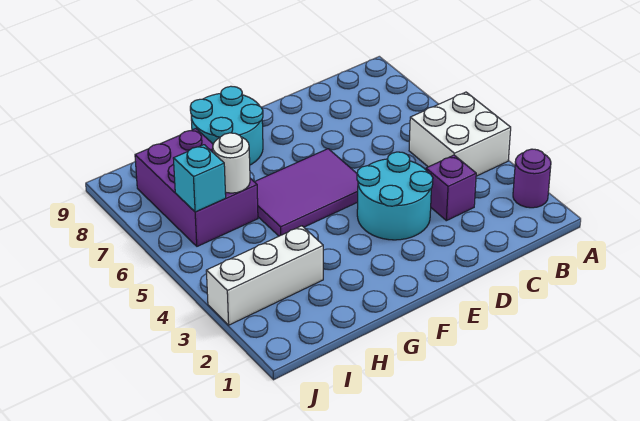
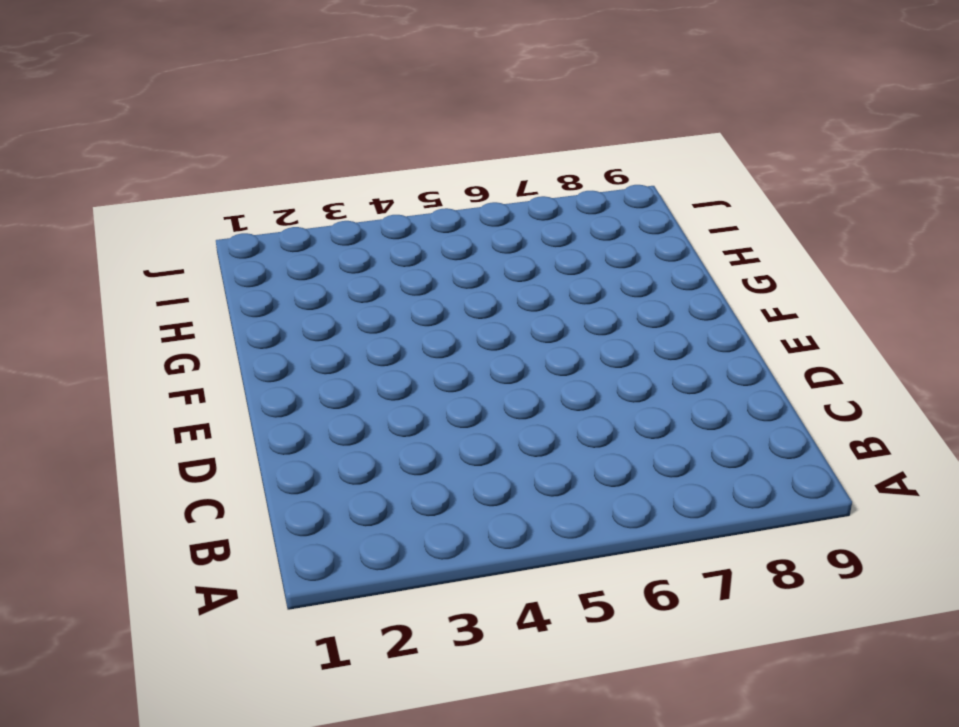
none -> purple round brick A2 level 1
none -> white brick A4:B5 level 1

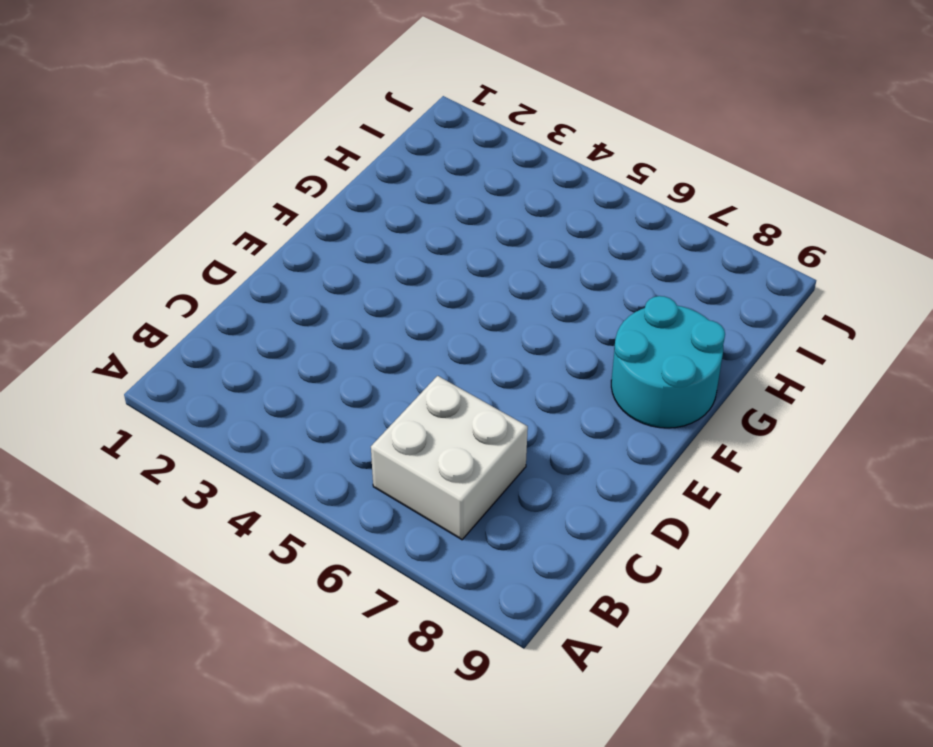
white brick B6:C7 level 1 -> white brick A4:B5 level 1
none -> purple round brick A2 level 1
none -> purple brick C3 level 1

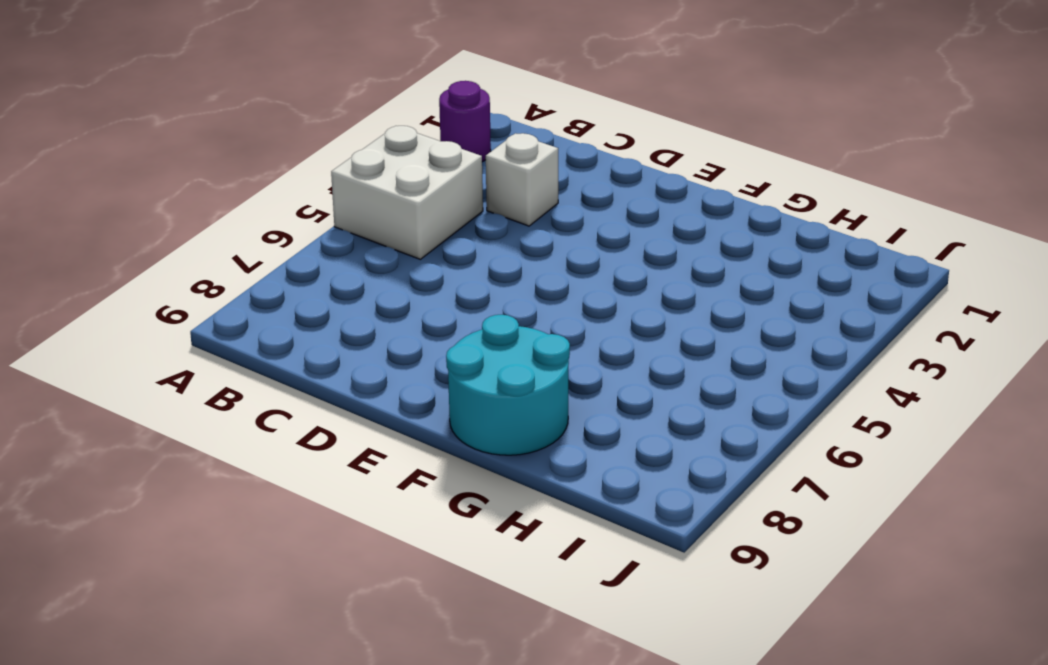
white brick C3 level 1 -> purple brick C3 level 1
none -> cyan round brick D3:E4 level 1
none -> purple tile E5:G6 level 1

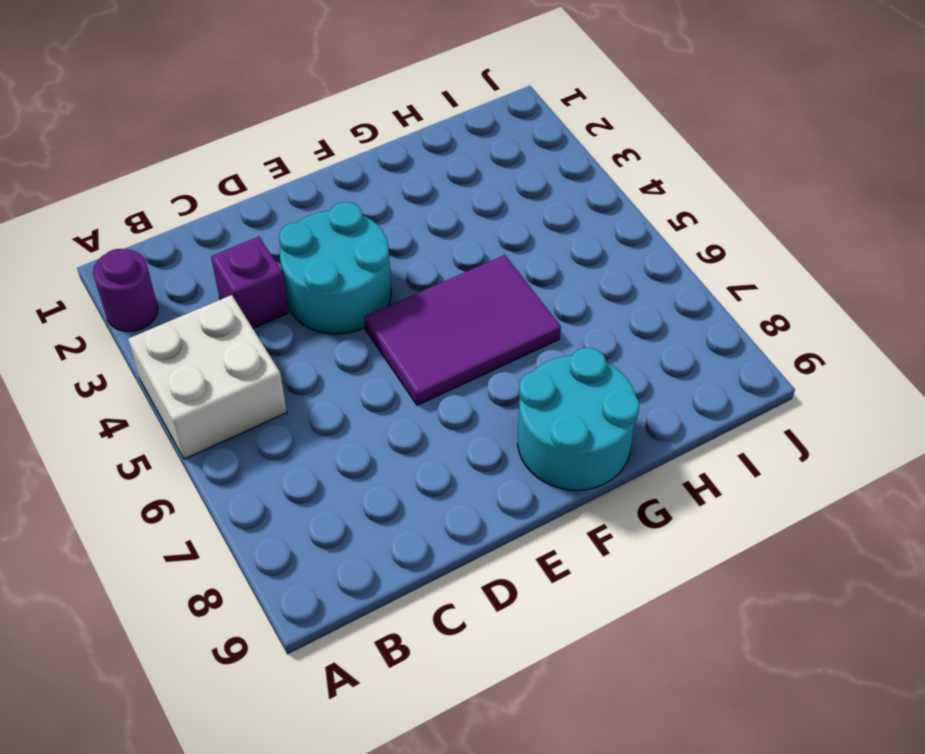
none -> white brick H3:J3 level 1
none -> purple brick H6:I8 level 1

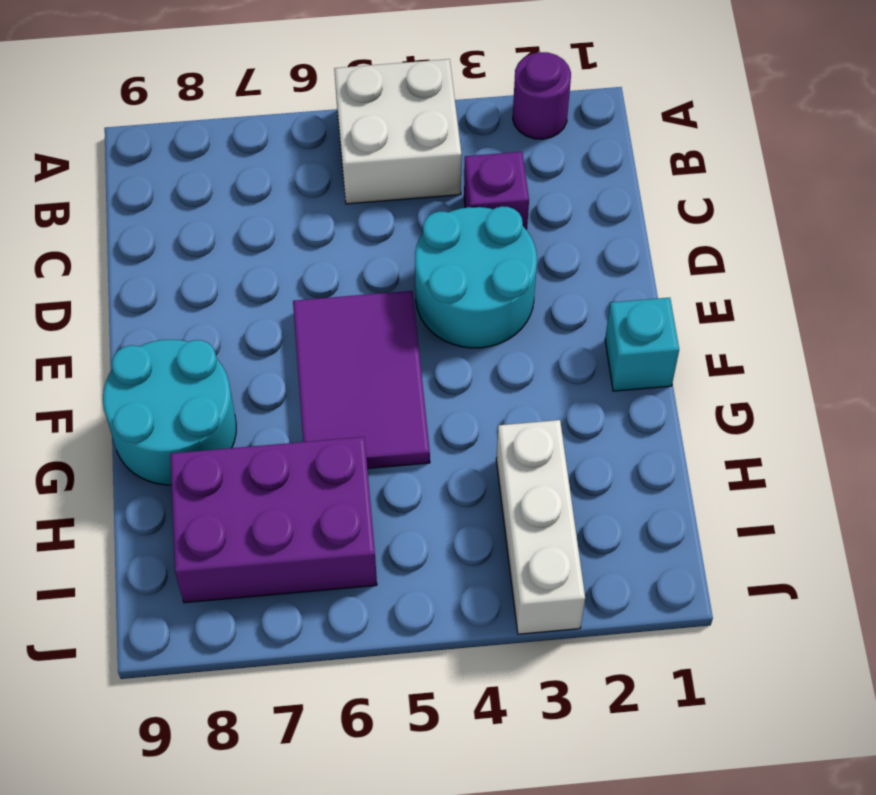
cyan brick F1 level 1 -> cyan brick I6 level 2
none -> white round brick H6 level 2

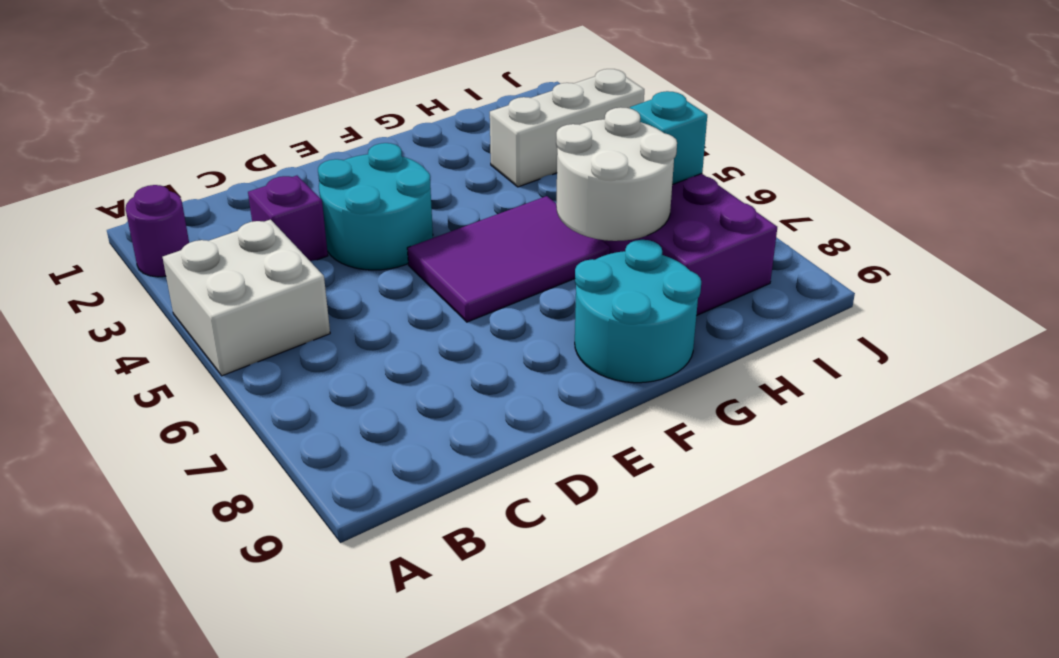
white round brick G6:H7 level 2 -> white round brick H6 level 2

